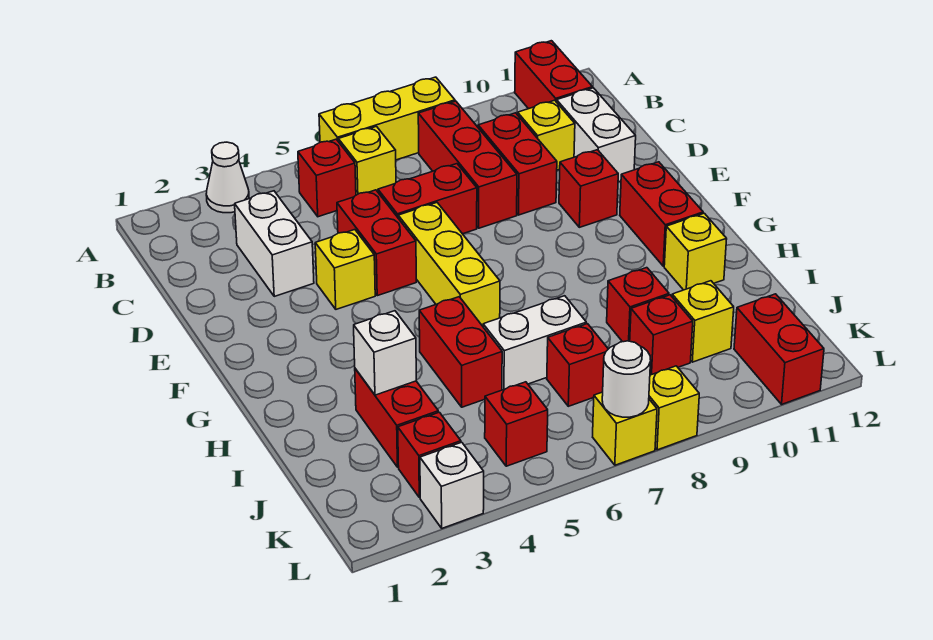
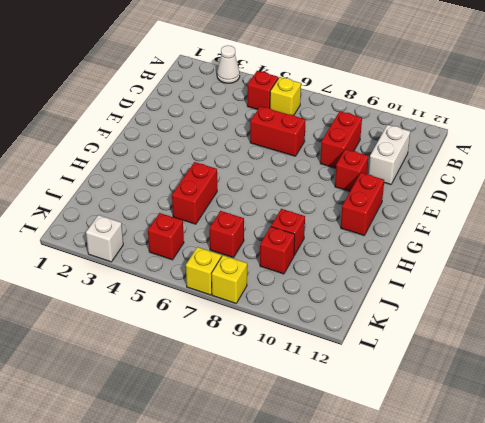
none -> yellow brick A6:A8 level 1
none -> red brick A11:B11 level 1
none -> red brick B8:D8 level 1
none -> white brick C3:D3 level 1

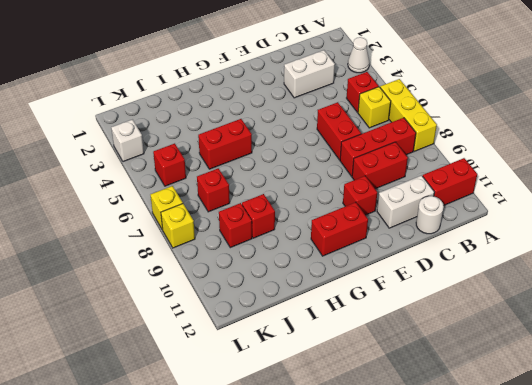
white round brick C12 level 1 -> white round brick L7 level 2
none -> yellow brick C10 level 1
none -> red brick D5:E5 level 1
none -> yellow brick E4 level 1
none -> yellow brick E6:G6 level 1

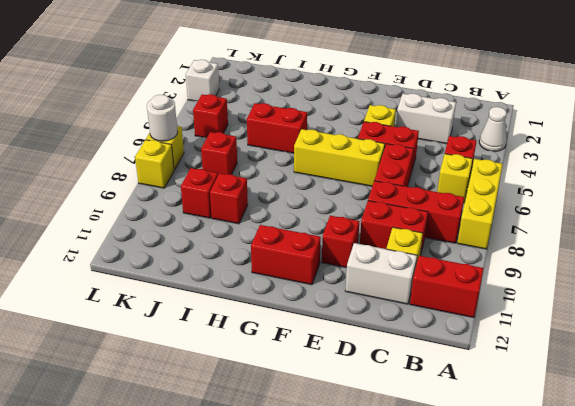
none -> yellow brick H11 level 1
none -> red brick I3:J3 level 1
none -> white brick I6:I7 level 1
none -> yellow brick J10 level 1

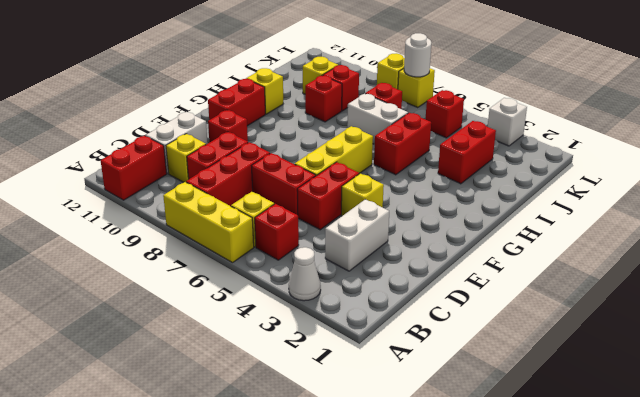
none -> red brick K3 level 1
none -> red brick K11:L11 level 1
none -> white brick I3 level 2

